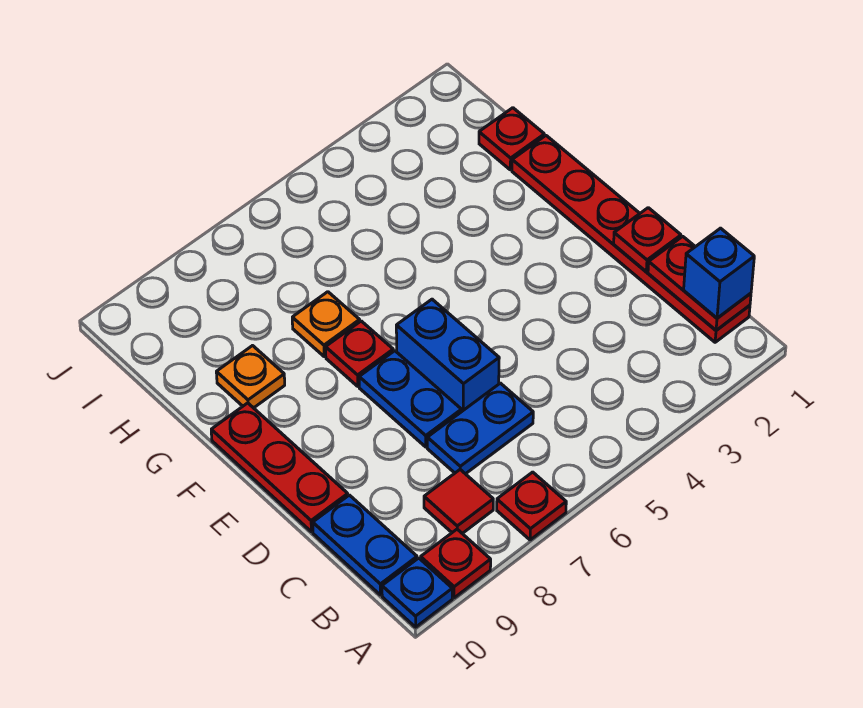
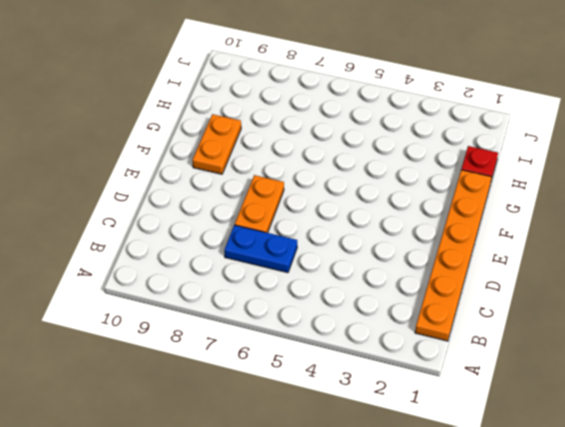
orange plate B1:G1 level 1 -> red plate B1:G1 level 1
orange plate D7:E7 level 1 -> blue plate D7:E7 level 1
orange plate F9:G9 level 1 -> orange plate G9 level 1
none -> red plate A7 level 1
none -> red plate A9 level 1
none -> blue plate A10 level 1

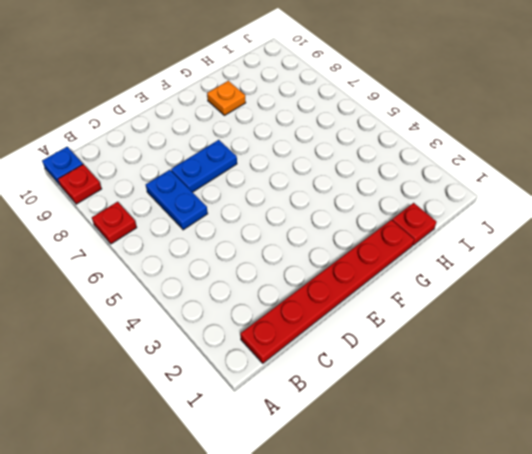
none -> red tile B8 level 1
none -> blue plate B10:C10 level 1
none -> blue brick D6:E6 level 1

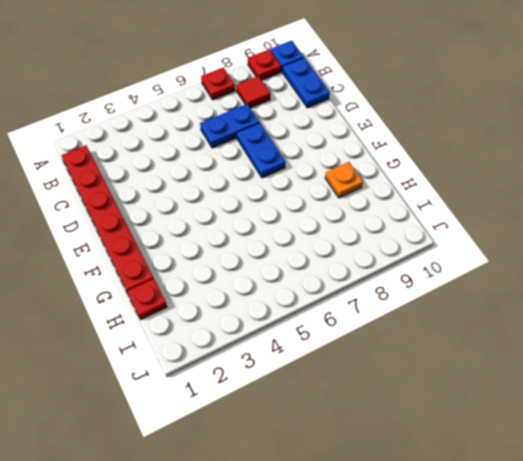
none -> blue brick D6:E6 level 1
none -> red plate D10:F10 level 1
none -> red plate F7 level 1

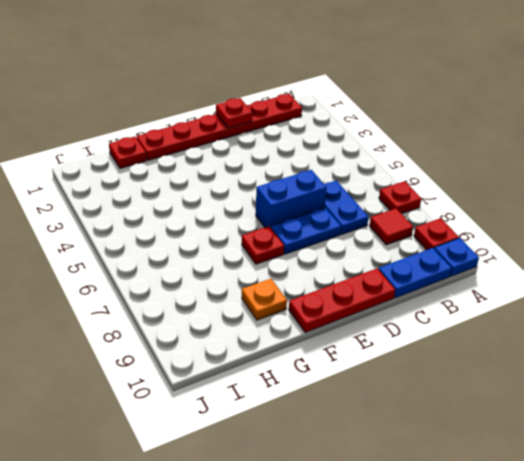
none -> orange plate G7 level 1
none -> red plate B1:C1 level 2
none -> blue brick B1 level 3

